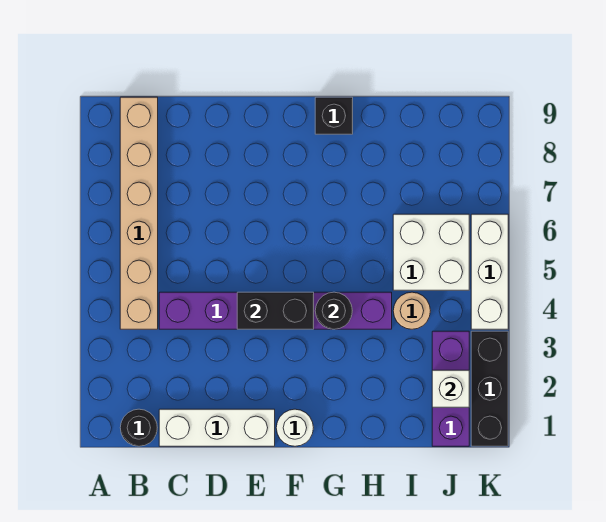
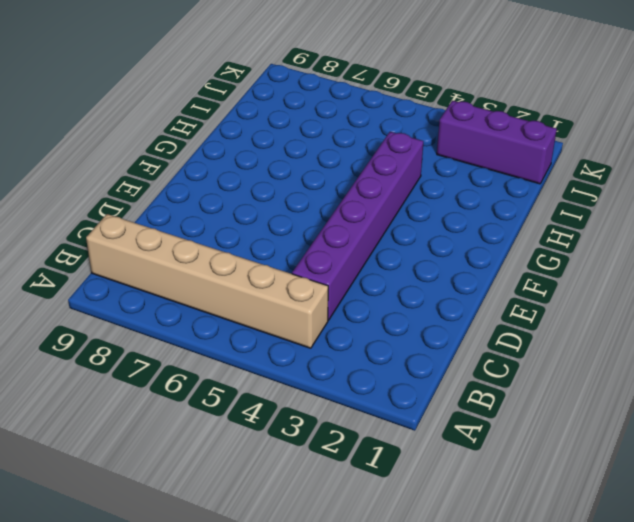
none -> black round brick B1 level 1
none -> white brick C1:E1 level 1
none -> white round brick F1 level 1

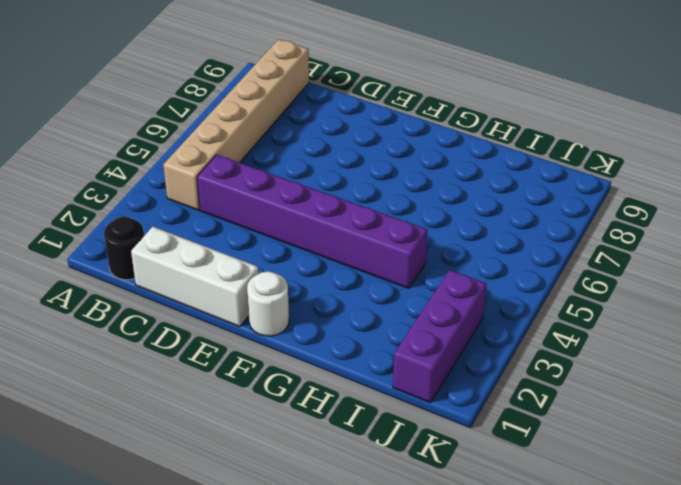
none -> black brick G9 level 1
none -> tan round brick I4 level 1
none -> white brick I5:J6 level 1

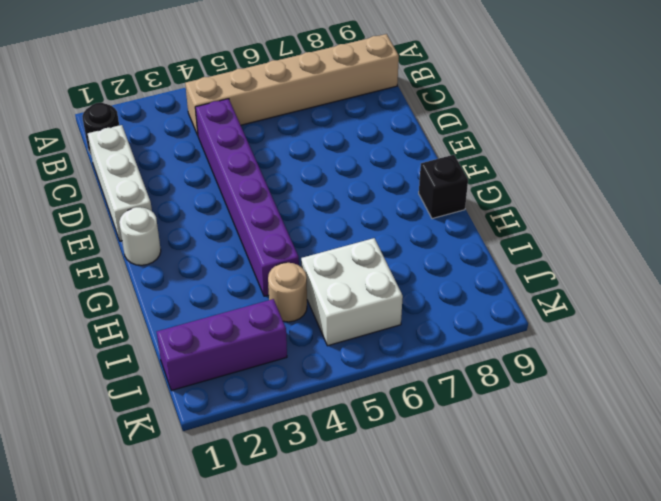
none -> black brick K1:K3 level 1
none -> white brick K4:K6 level 1
none -> black brick E4:F4 level 2

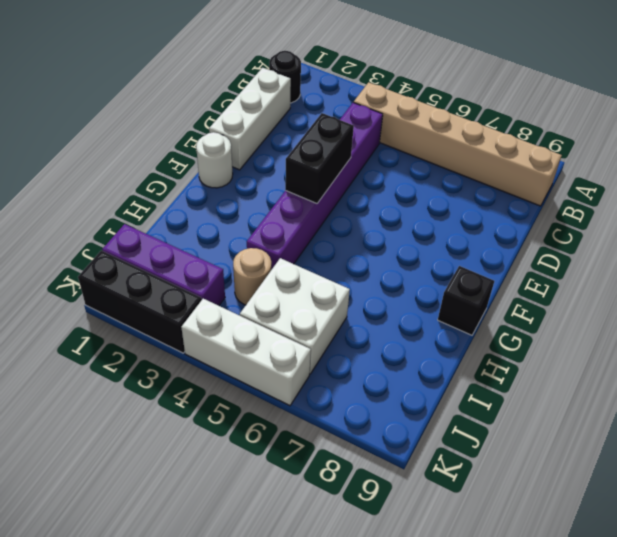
none -> black round brick G4 level 2
none -> white brick J2 level 2

